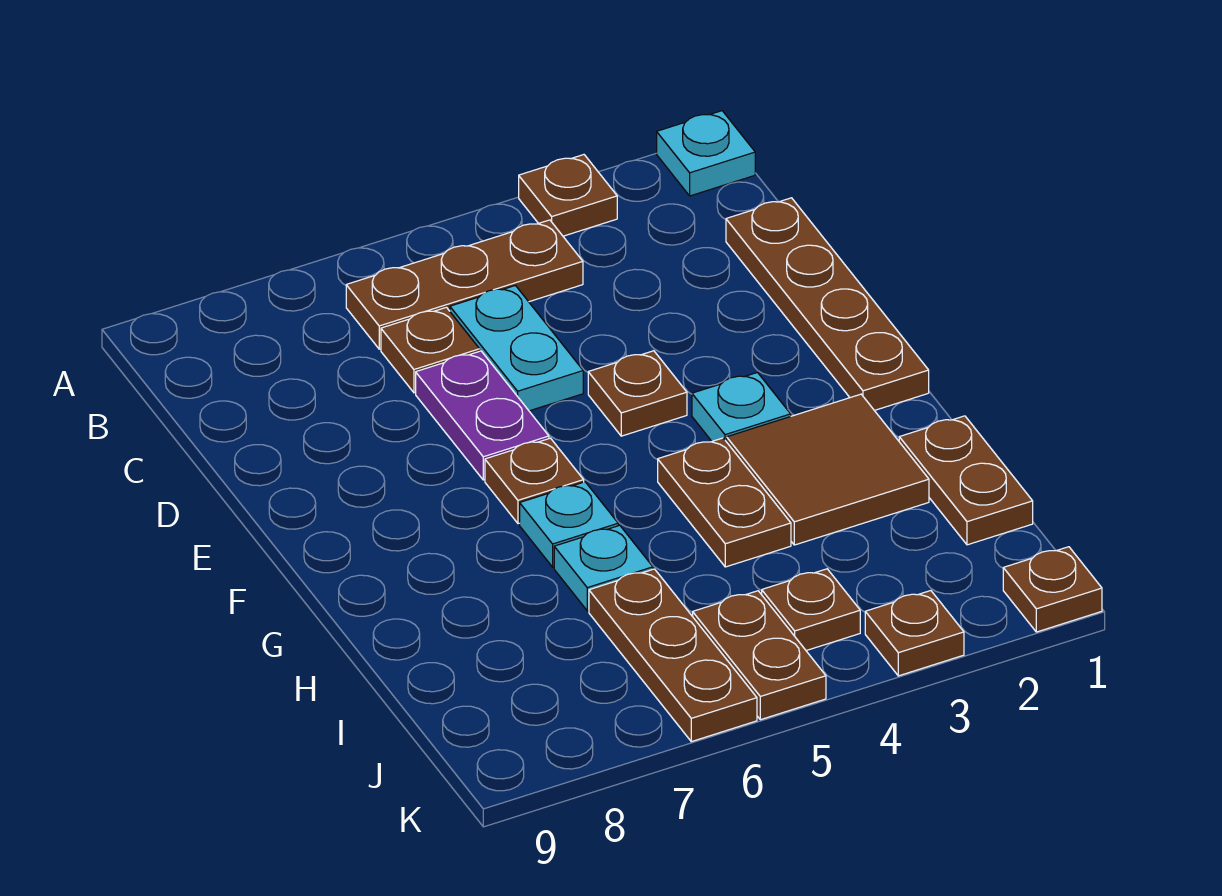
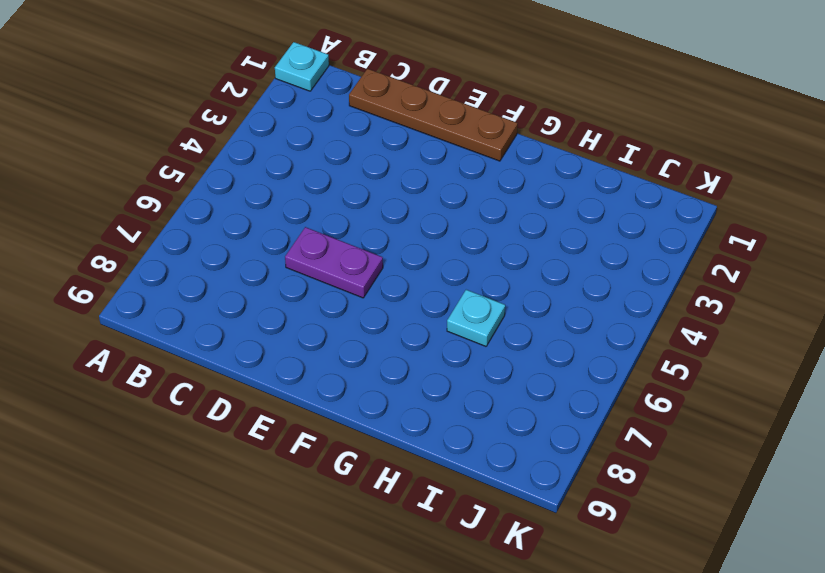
none -> brown plate A3 level 1
none -> brown plate B4:B6 level 1
none -> cyan plate C5:D5 level 1

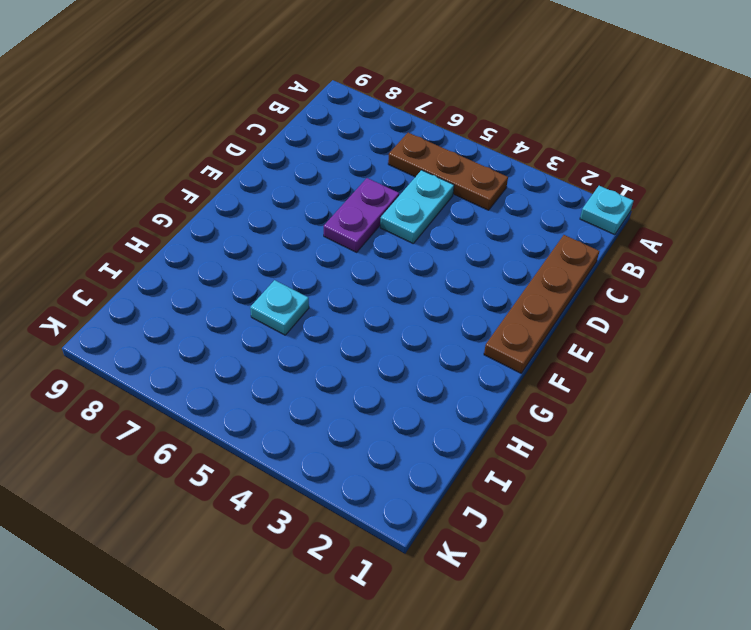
none -> brown plate A3 level 1
none -> brown plate C6 level 1
none -> brown plate E4 level 1

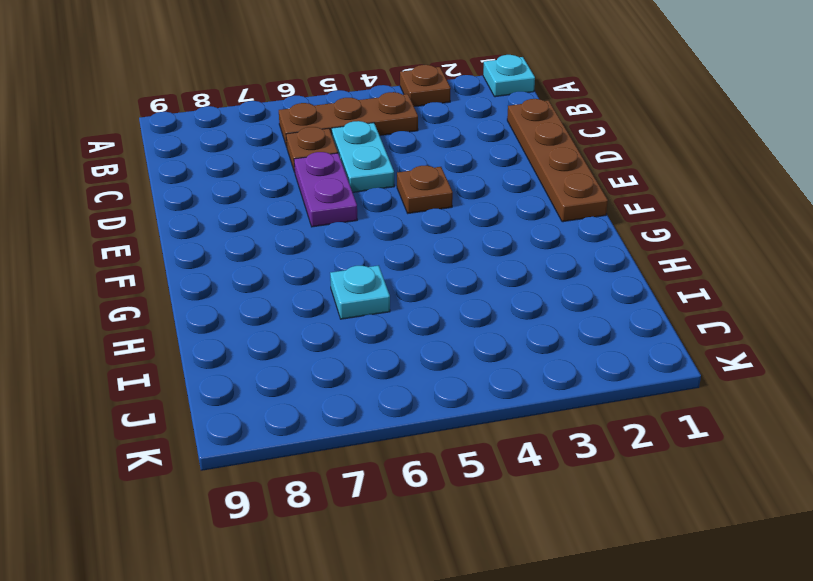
none -> cyan plate F3 level 1
none -> brown plate F6 level 1
none -> brown tile G2:H3 level 1

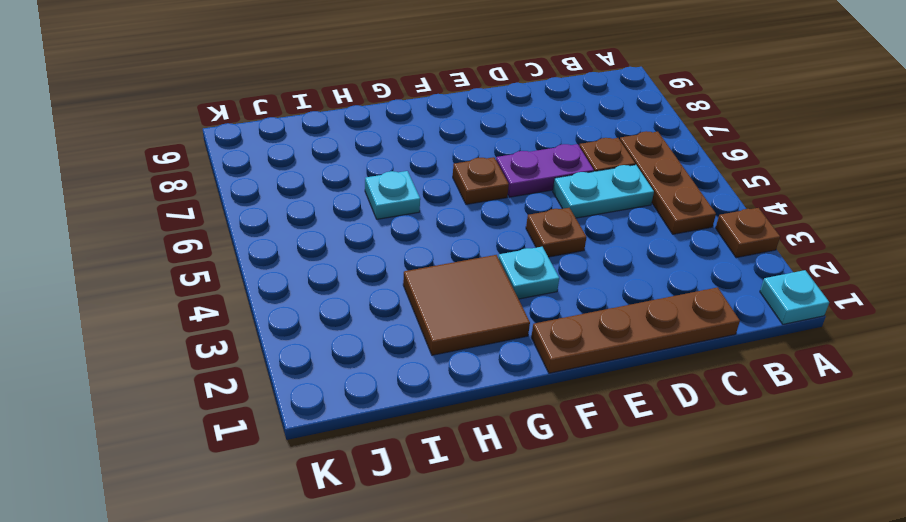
none -> brown plate G4:H4 level 1
none -> cyan plate G6 level 1
none -> brown plate H1:I1 level 1

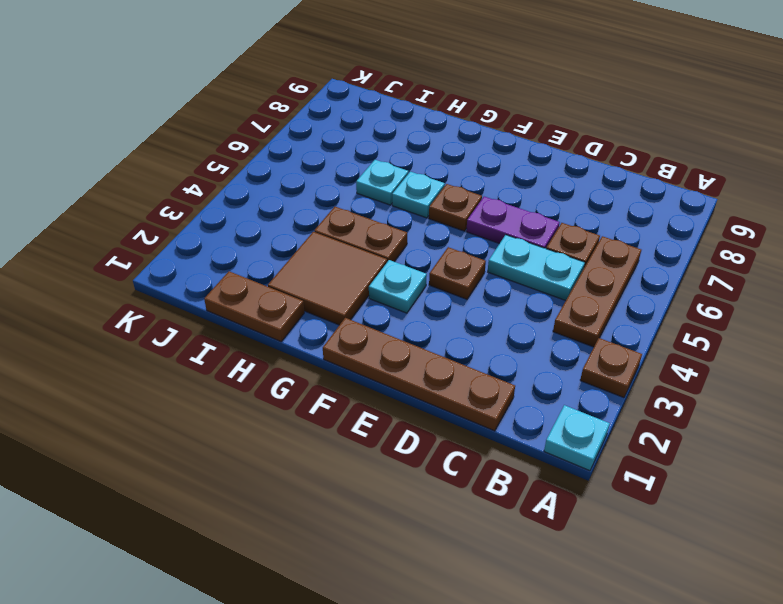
none -> brown plate I6:K6 level 1
none -> brown plate J4 level 1
none -> brown plate J5:K5 level 1

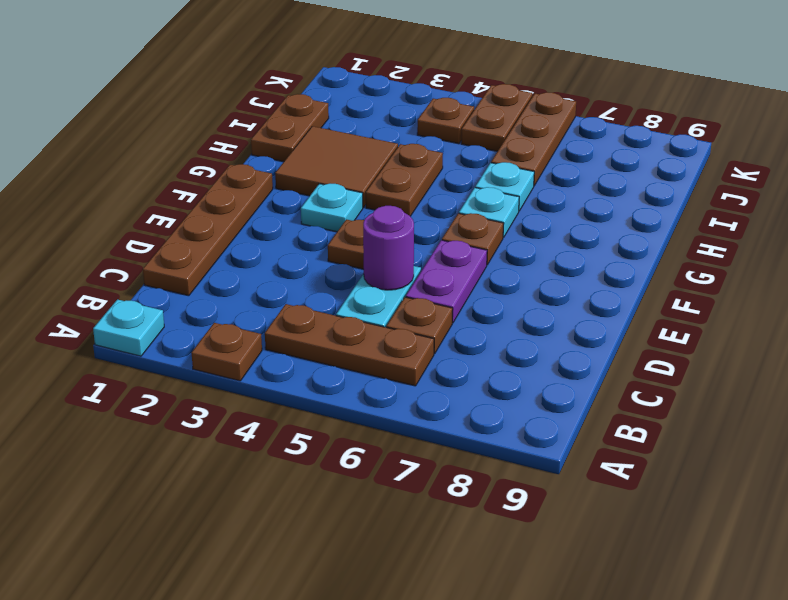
purple round brick D5 level 2 -> none
none -> brown plate K1 level 1
none -> brown plate K3 level 1

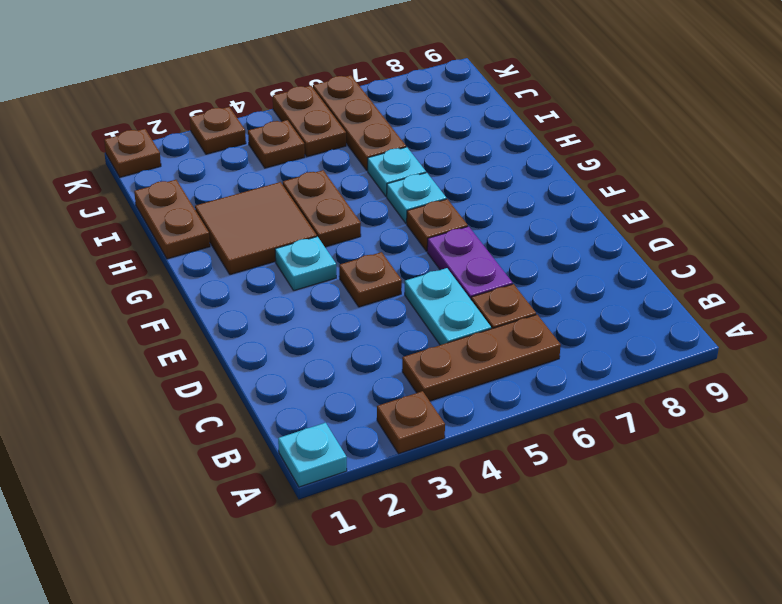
none -> brown plate C1:F1 level 1

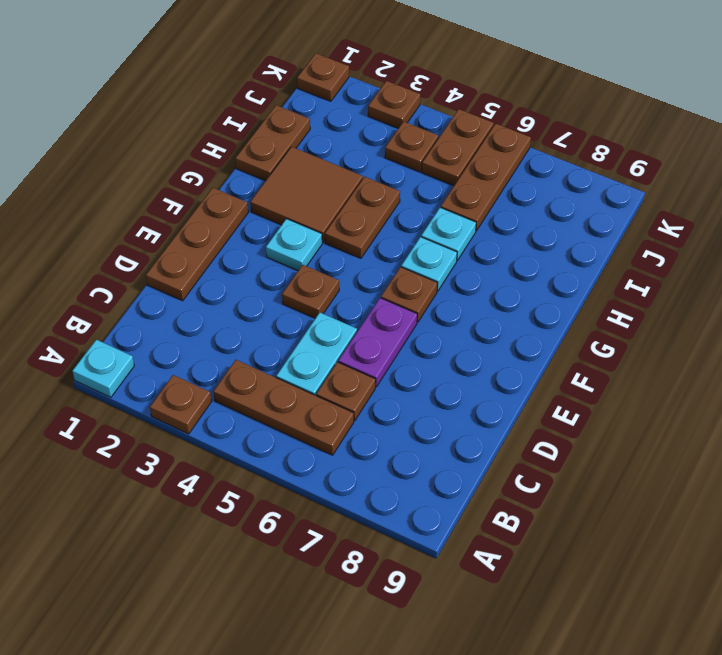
brown plate D1:F1 level 1 -> brown plate C1:F1 level 1

